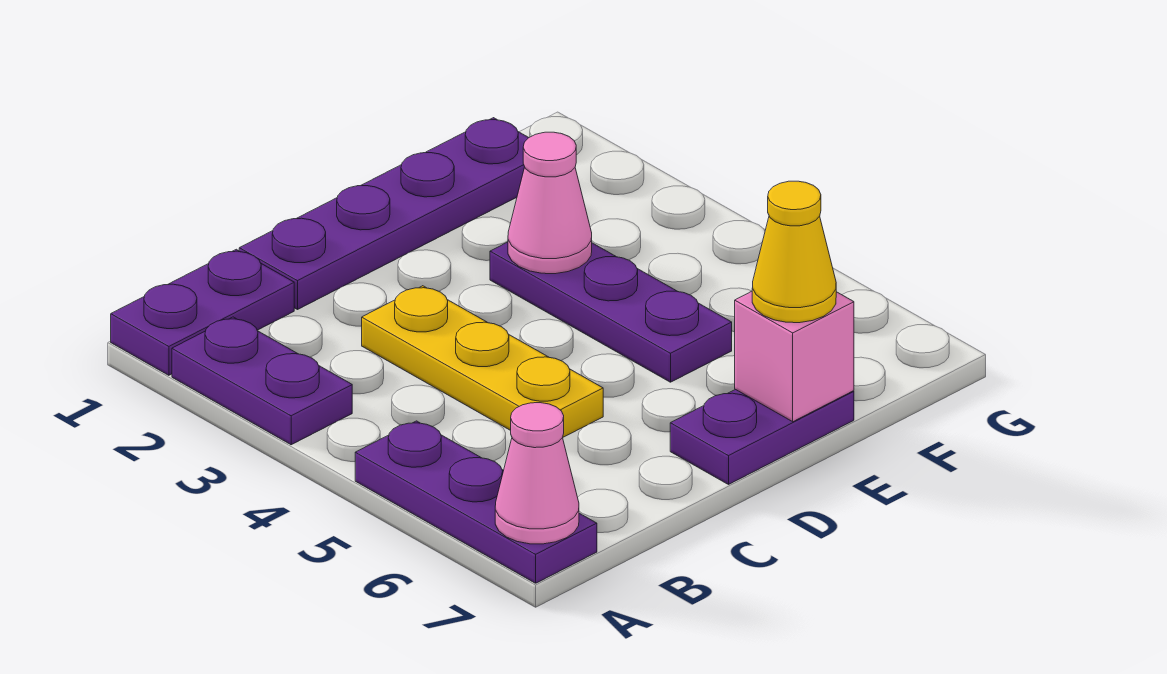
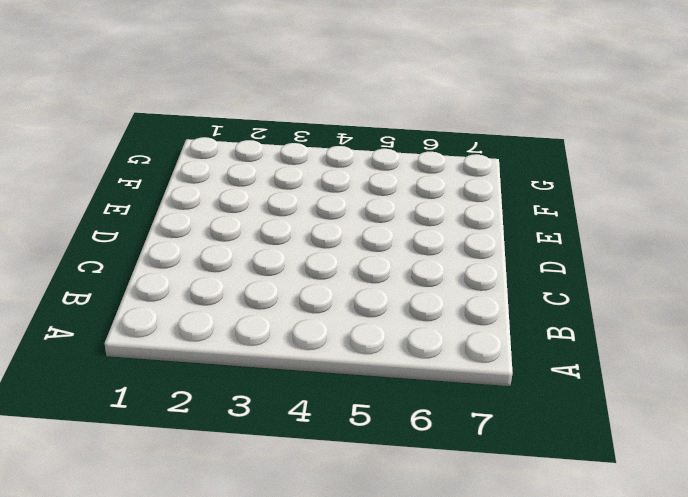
none -> purple plate A1:B1 level 1
none -> purple plate A2:A3 level 1

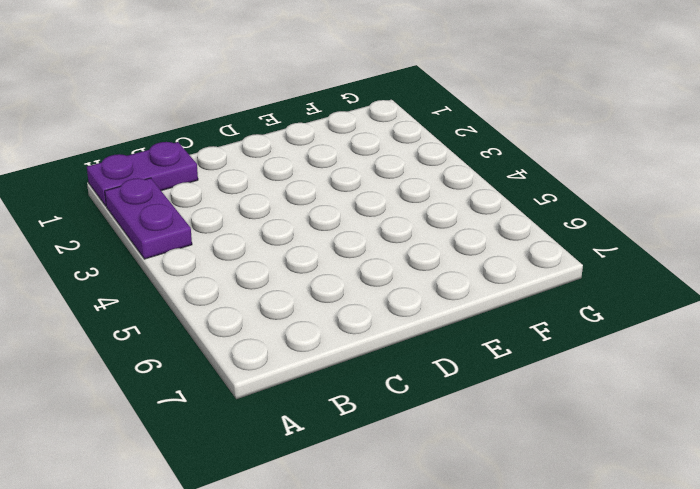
none -> purple plate A5:A7 level 1
none -> purple plate C1:F1 level 1

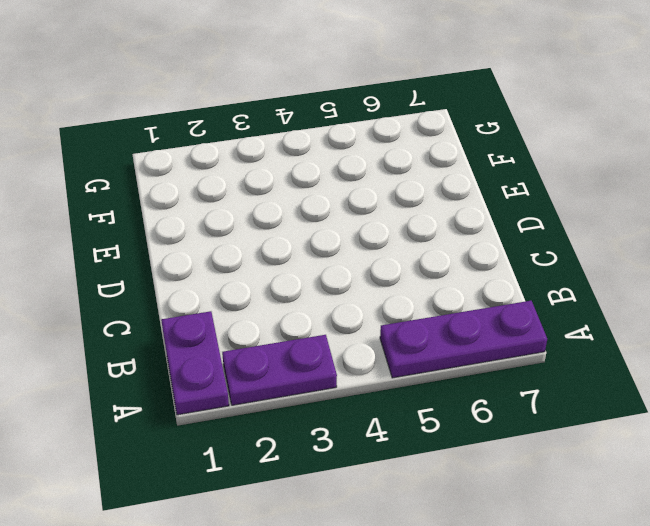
none -> purple plate C1:F1 level 1
none -> yellow plate C3:C5 level 1

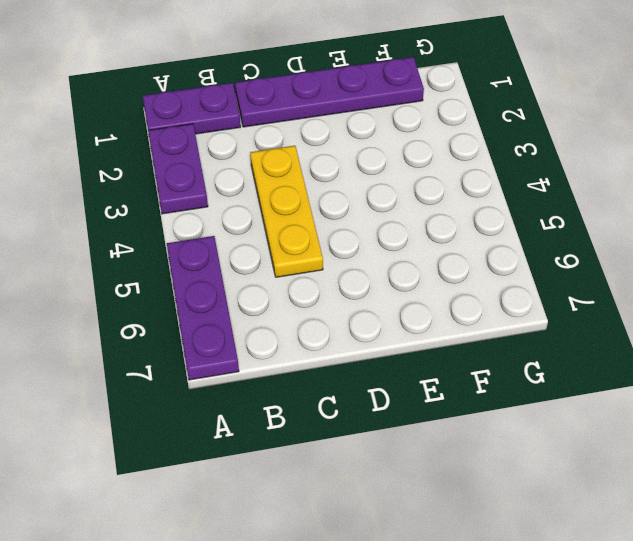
none -> purple plate D7:E7 level 1
none -> purple plate E3:E5 level 1

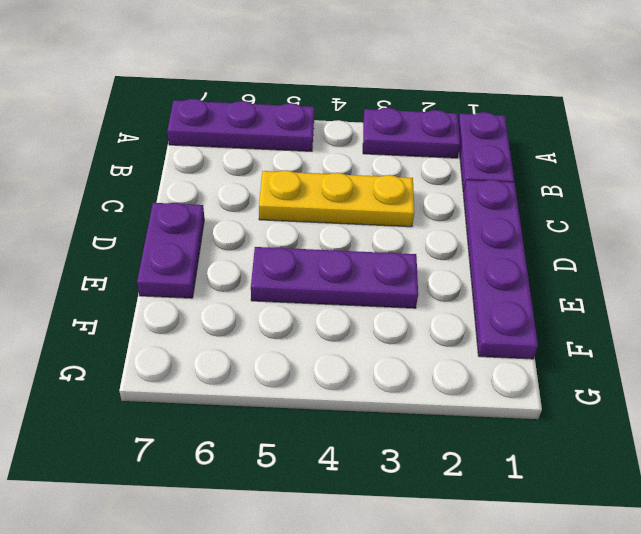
none -> pink cone A7 level 2
none -> pink cone E3 level 2

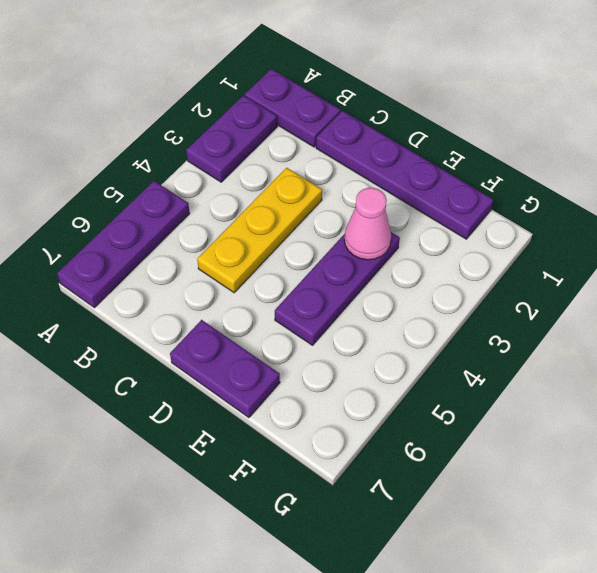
none -> pink cone A7 level 2
none -> pink brick E7 level 2

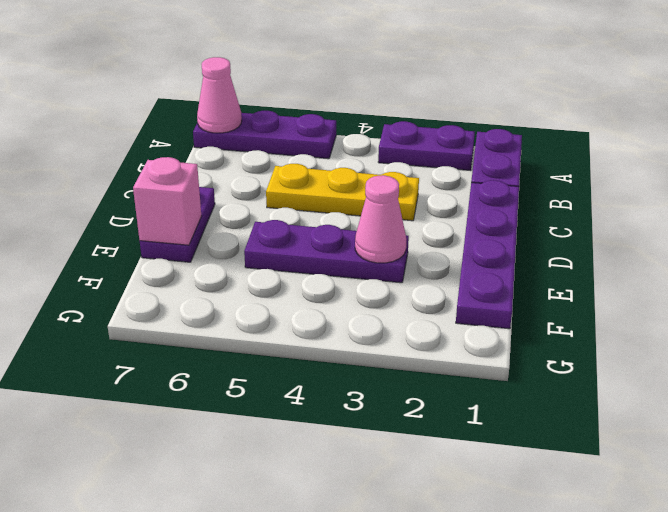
none -> yellow cone E7 level 3

